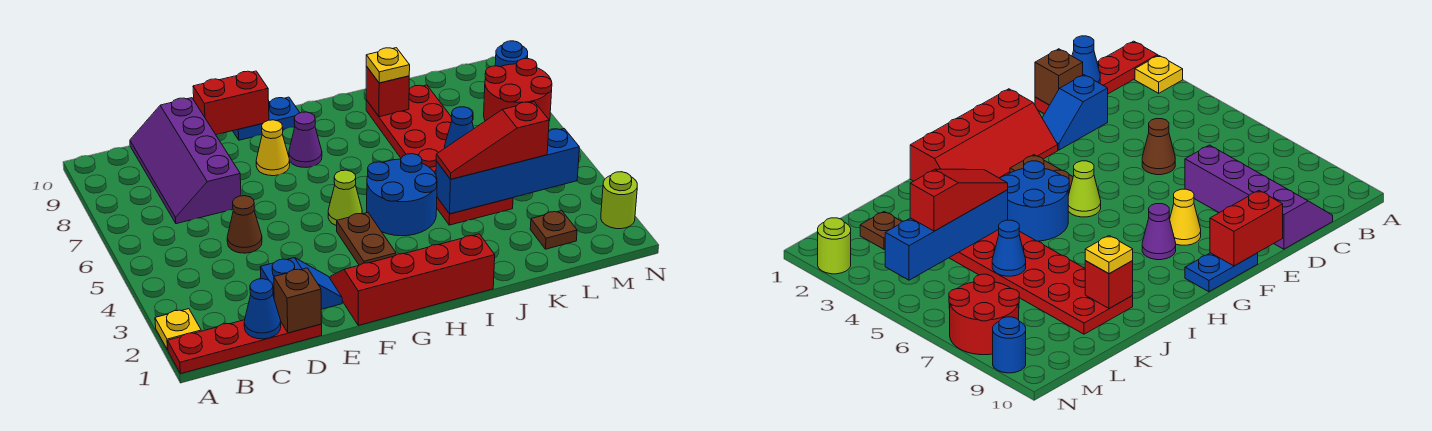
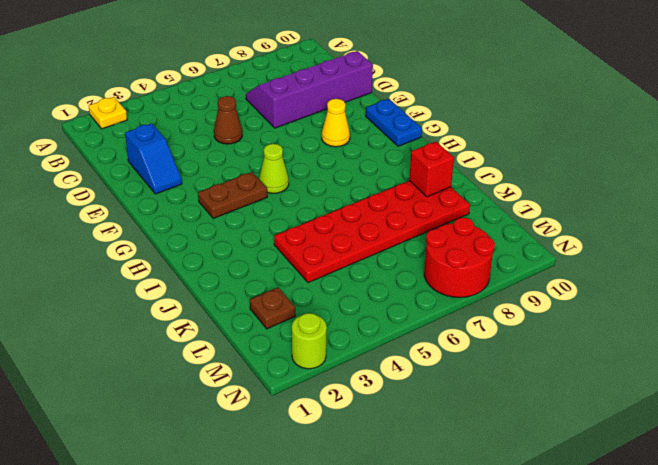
none -> red plate A1:D1 level 1
none -> red slope F1:I2 level 1 top 1
none -> purple cone G8 level 1

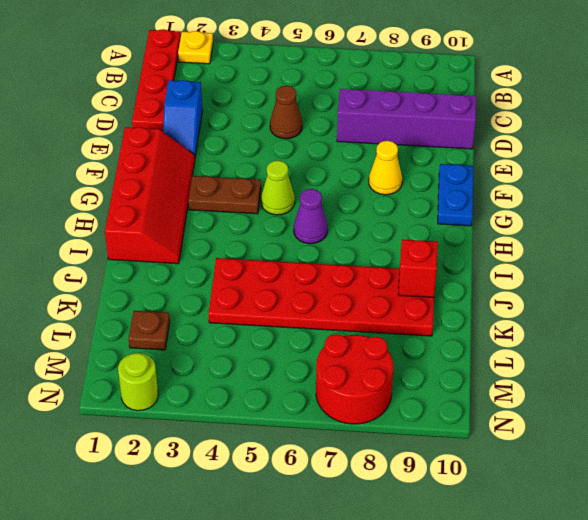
purple cone H6 level 1 -> purple cone G8 level 1
none -> blue round brick H4:I5 level 1
none -> blue round brick N9 level 1
none -> blue cone C1 level 2

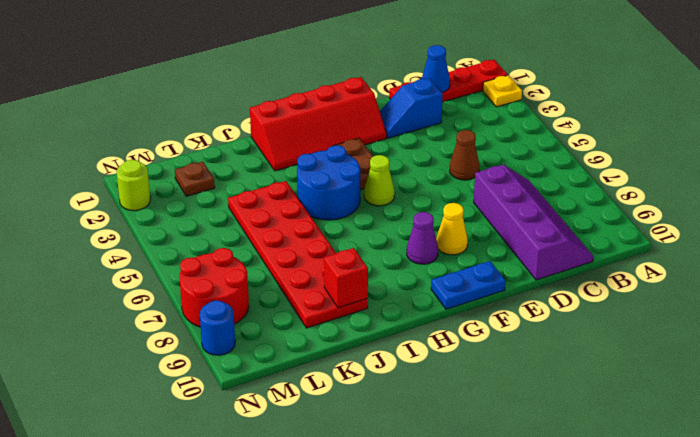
none -> brown brick D1 level 2
none -> red brick E10:F10 level 2
none -> blue brick J4:M4 level 2

